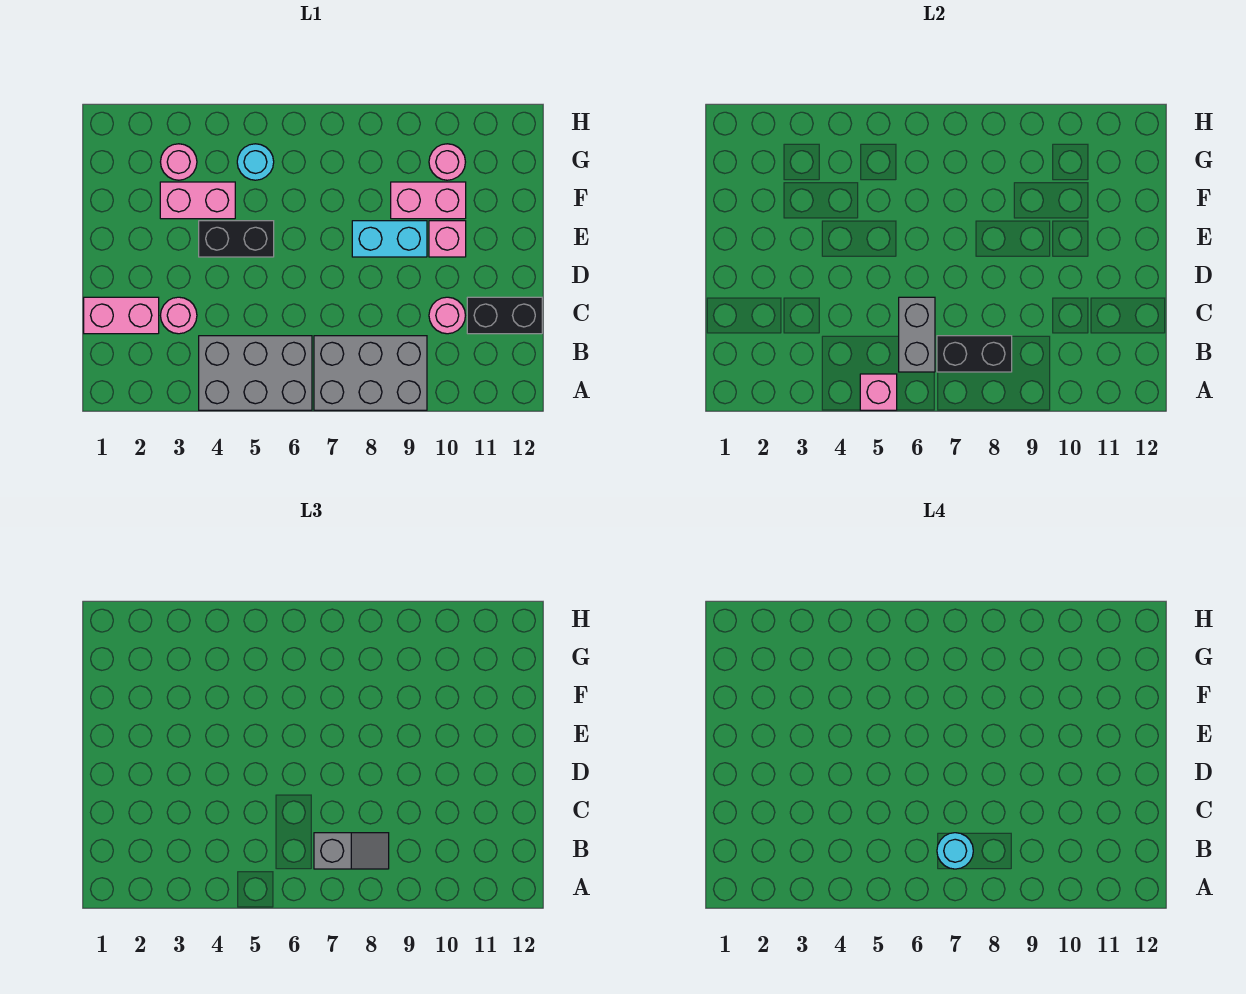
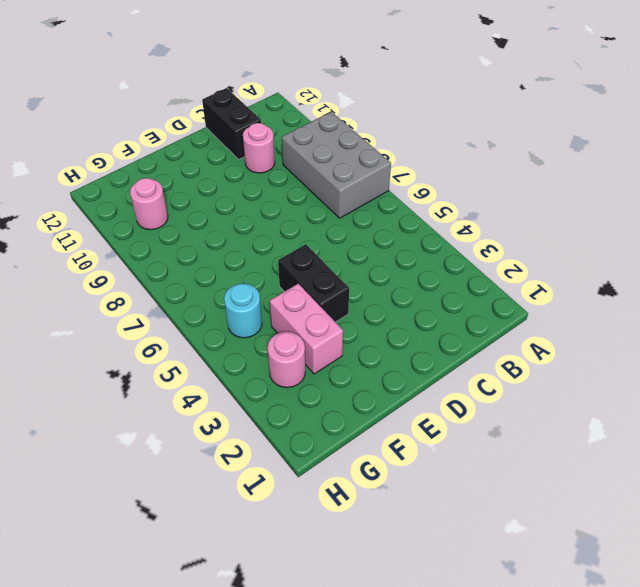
none -> grey brick A4:B6 level 1
none -> pink brick C1:C2 level 1
none -> pink round brick C3 level 1

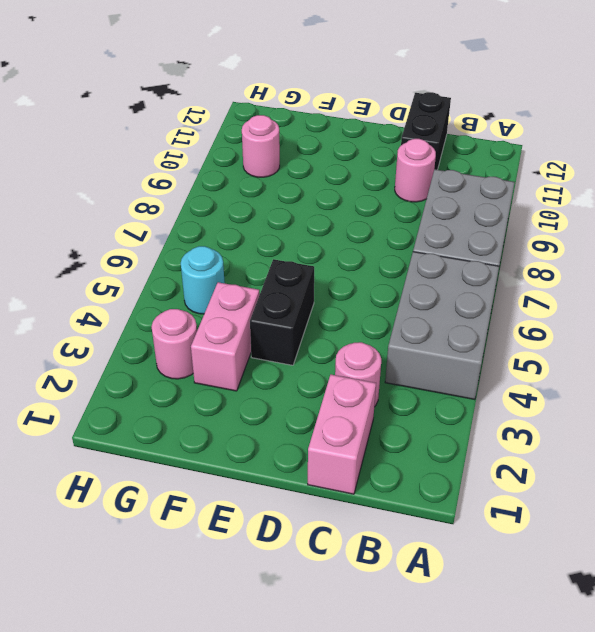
none -> cyan brick E8:E9 level 1
none -> pink brick E10 level 1
none -> pink brick F9:F10 level 1

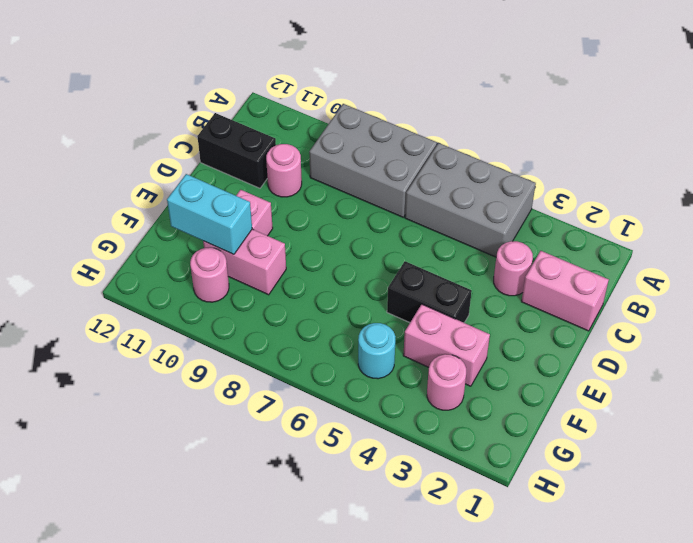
cyan brick F10:F11 level 2 -> cyan brick E8:E9 level 1
none -> pink brick A5 level 2
none -> grey brick B6:C6 level 2
none -> black brick B7:B8 level 2

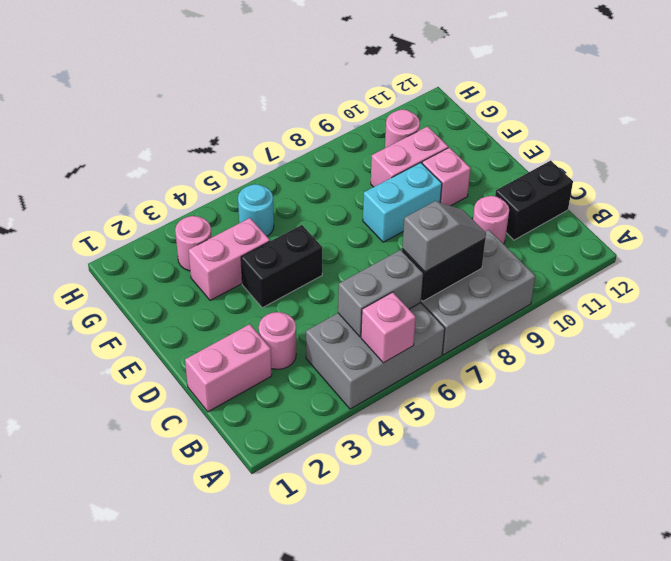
grey brick B5:B6 level 2 -> grey brick B6:C6 level 2
none -> cyan round brick B7 level 4

